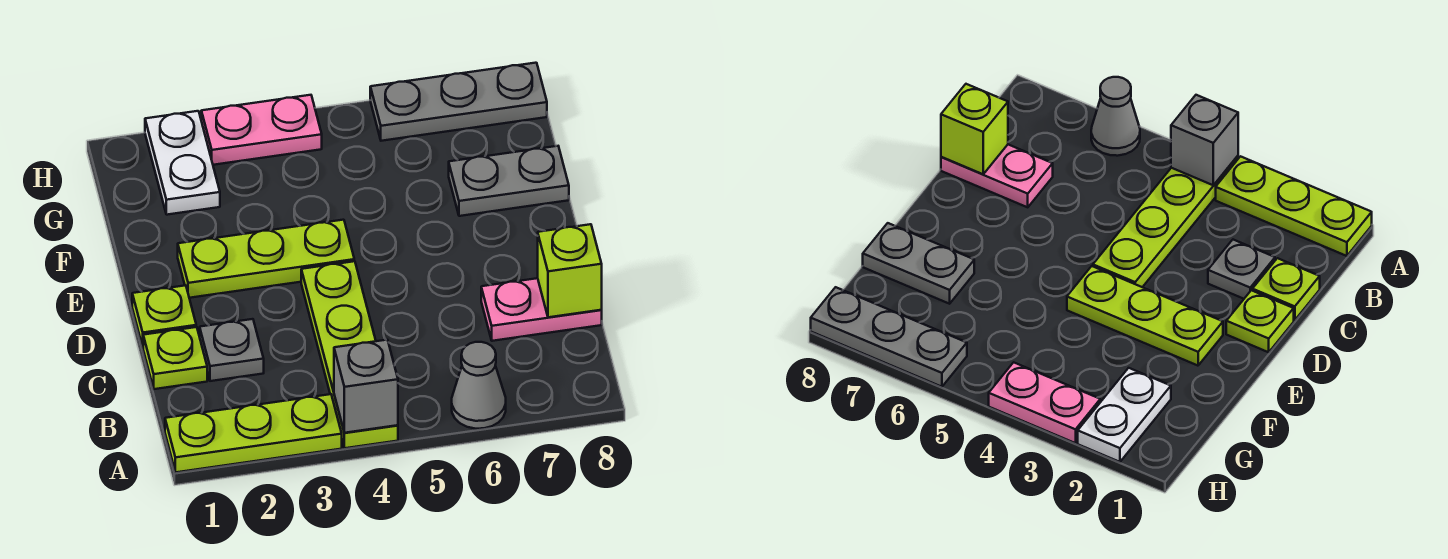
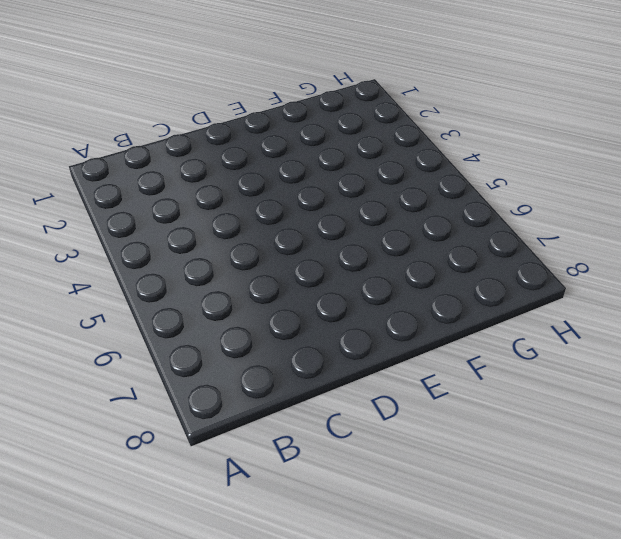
none -> lime plate A1:A3 level 1
none -> lime plate A4:D4 level 1
none -> grey cone A6 level 1

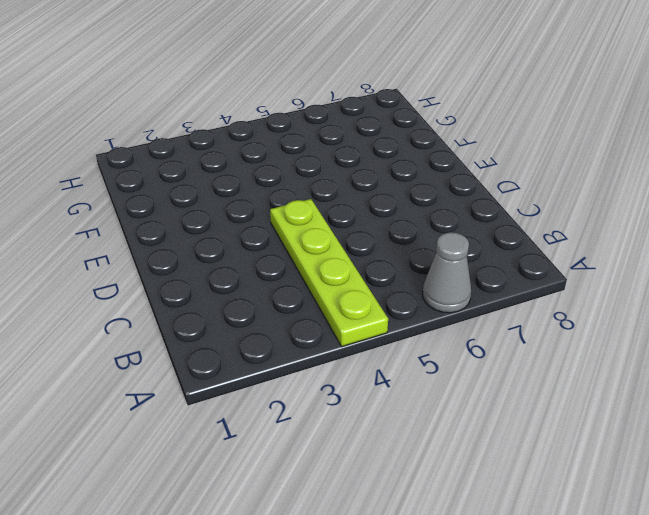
none -> lime plate A1:A3 level 1
none -> lime plate C1 level 1
none -> grey plate C2 level 1

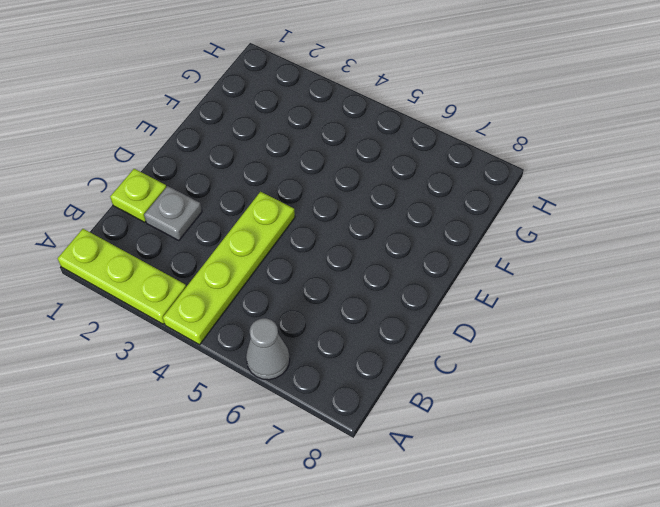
none -> pink plate C7:C8 level 1
none -> lime plate D1 level 1
none -> lime plate E2:E4 level 1

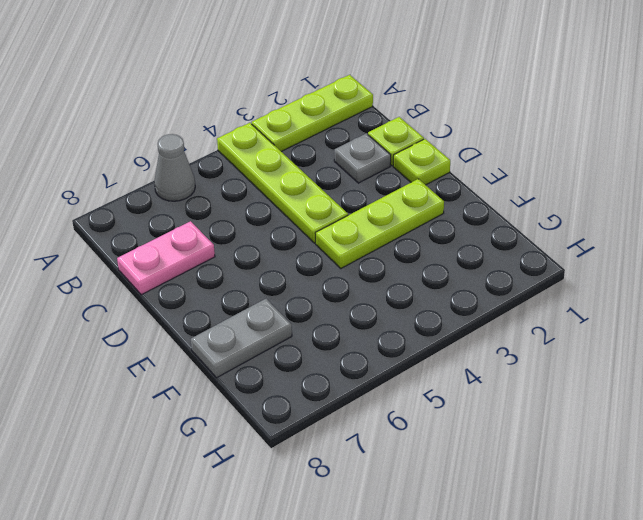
none -> white plate G2:H2 level 1
none -> pink plate H3:H4 level 1
none -> grey plate H6:H8 level 1

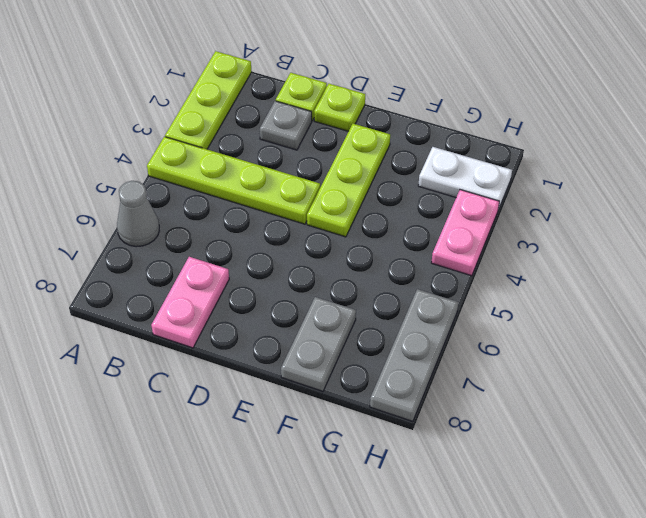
none -> grey brick A4 level 2
none -> lime brick C8 level 2

